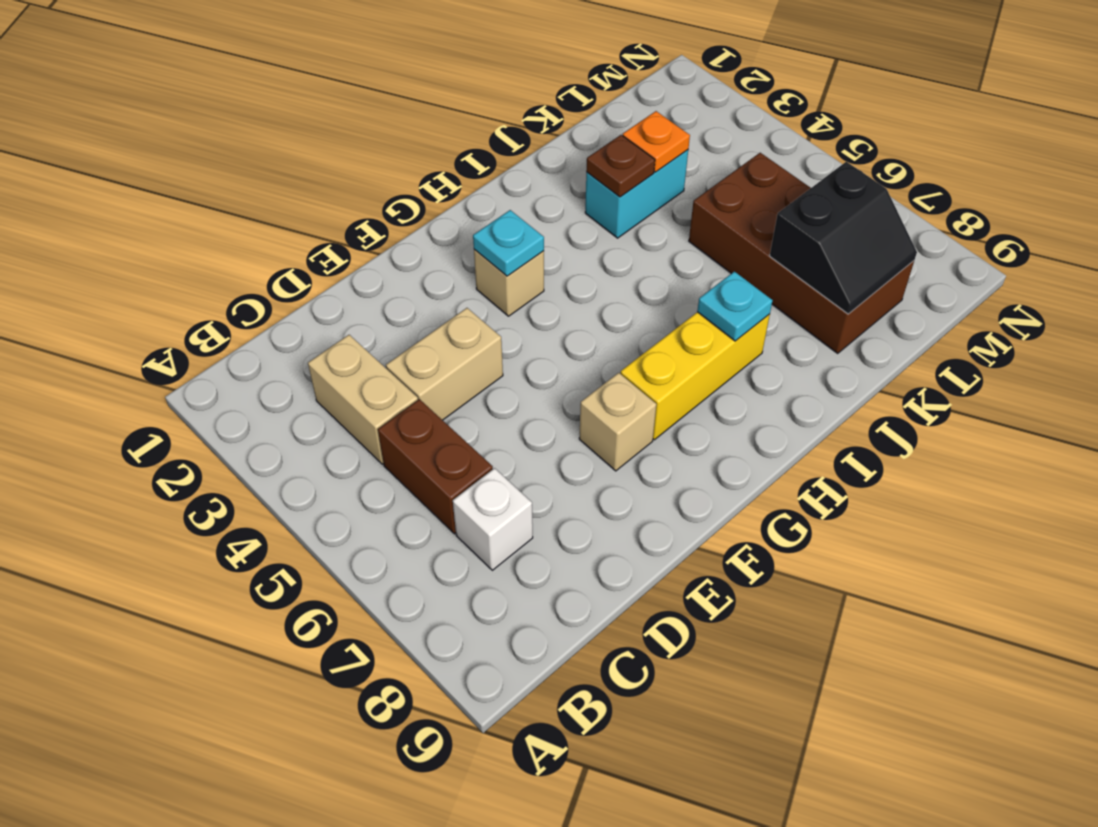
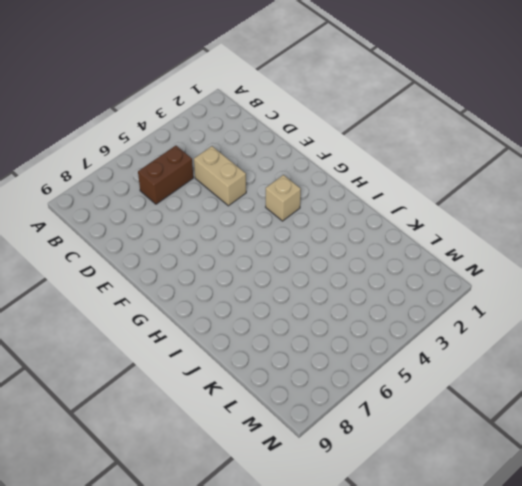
none -> tan brick C3:C4 level 1
none -> white brick C7 level 1
none -> tan brick F7 level 1

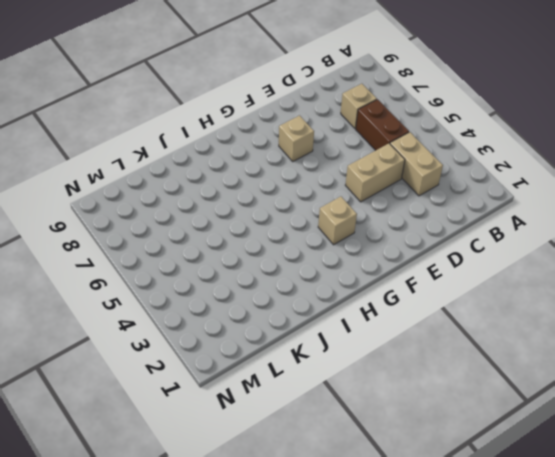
tan brick C7 level 1 -> white brick C7 level 1
none -> yellow brick G7:I7 level 1
none -> cyan brick J3:K3 level 1
none -> brown brick K5:L8 level 1

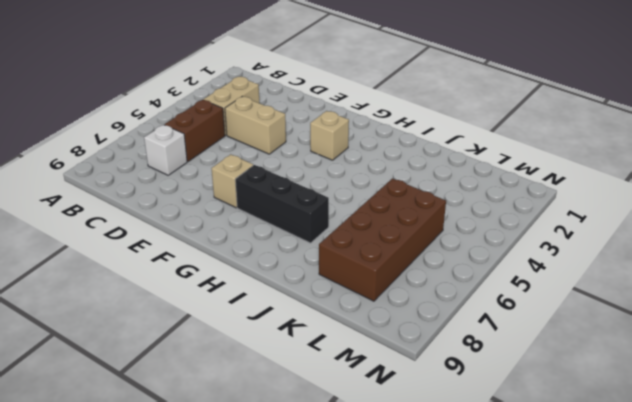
black brick G7:I7 level 1 -> yellow brick G7:I7 level 1
none -> cyan brick J3:K3 level 1
none -> cyan plate G3 level 2
none -> cyan plate I7 level 2

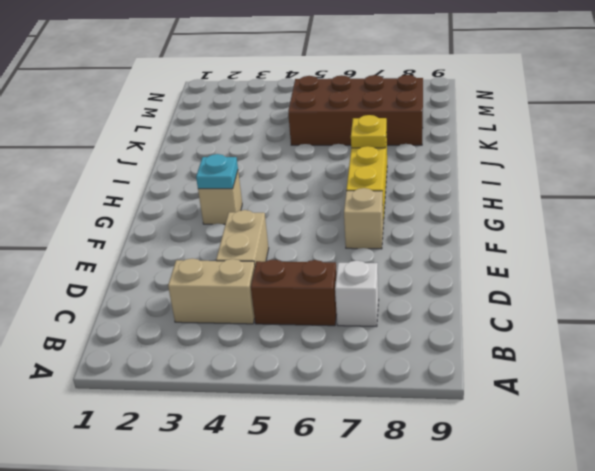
yellow plate I7 level 2 -> cyan plate I7 level 2
none -> cyan brick J3:K3 level 1
none -> brown plate J3 level 2
none -> orange plate K3 level 2

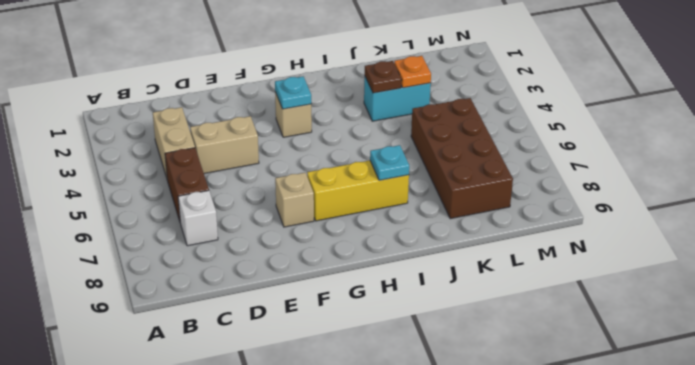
none -> black slope K7:L8 level 2 top 7

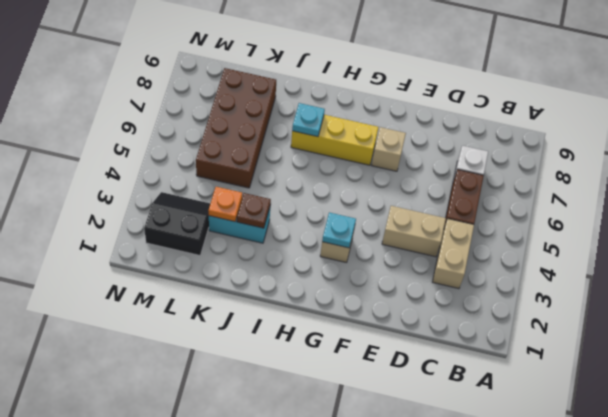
black slope L2:M3 level 1 top 2 -> black slope K7:L8 level 2 top 7

